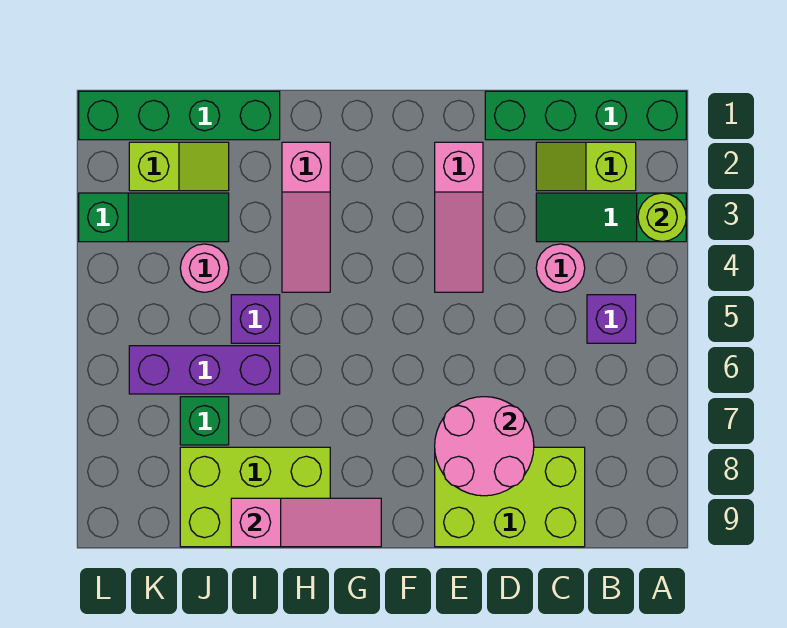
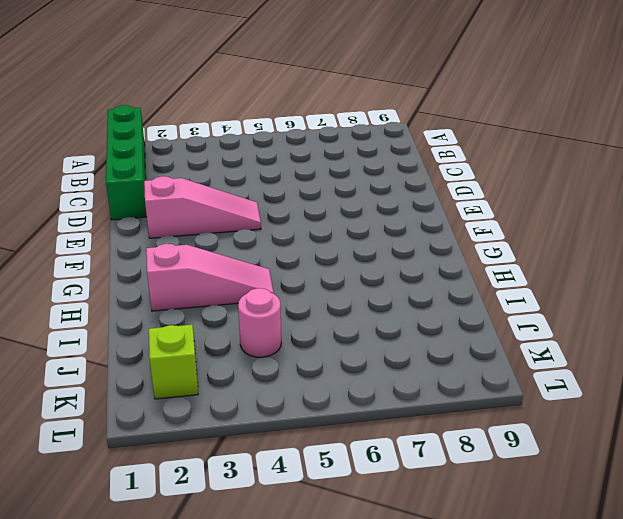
none -> green slope A3:C3 level 1 top A
none -> lime slope B2:C2 level 1 top B
none -> purple brick B5 level 1

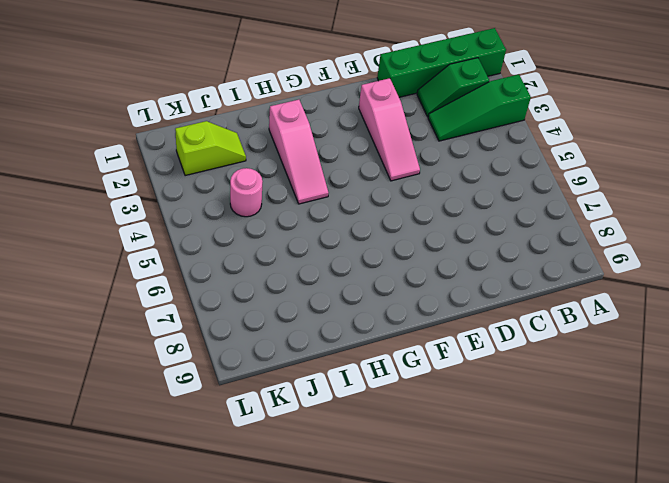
green slope B2:C2 level 1 top B -> lime slope B2:C2 level 1 top B
none -> purple brick B5 level 1
none -> pink round brick C4 level 1
none -> lime brick C8:E9 level 1

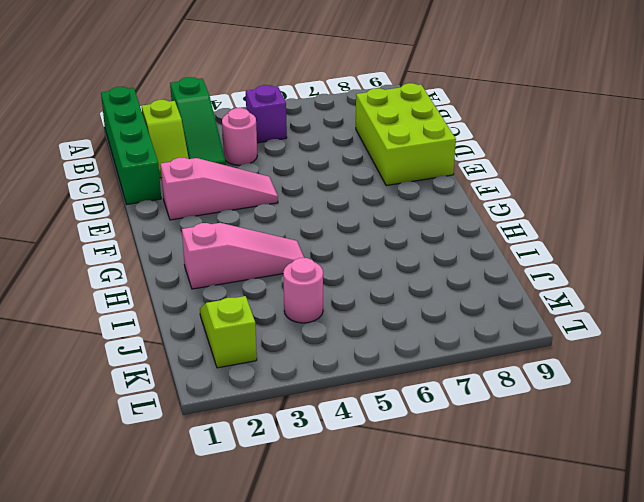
none -> lime brick H8:J9 level 1
none -> green brick I1:L1 level 1
none -> purple brick I5 level 1

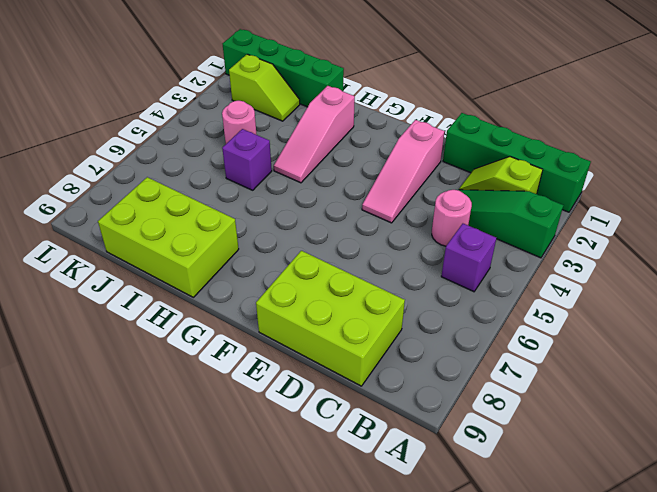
none -> purple brick I6:K6 level 1
none -> green slope J3:L3 level 1 top L
none -> green brick J7 level 1

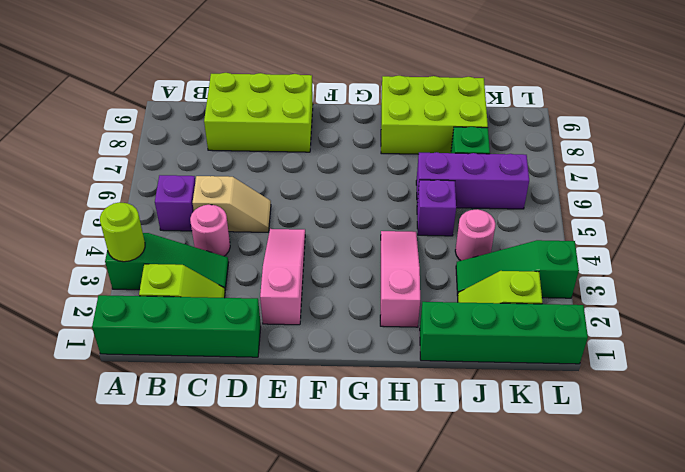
tan slope C5:D5 level 1 top C -> none
none -> pink round brick D7:E8 level 2
none -> pink slope G9:I9 level 2 top I

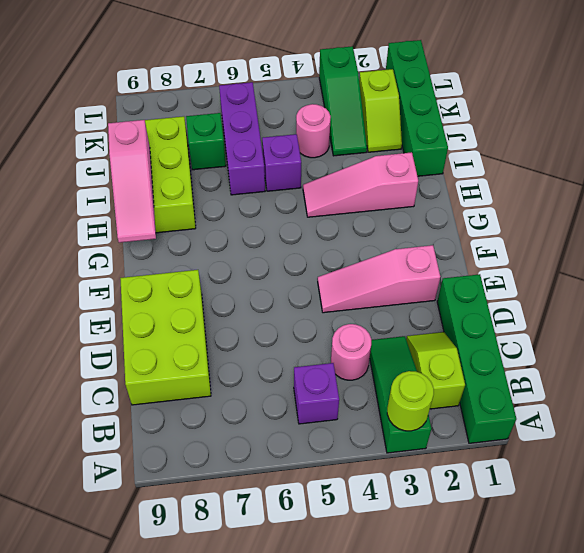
none -> pink round brick D7:E8 level 2

